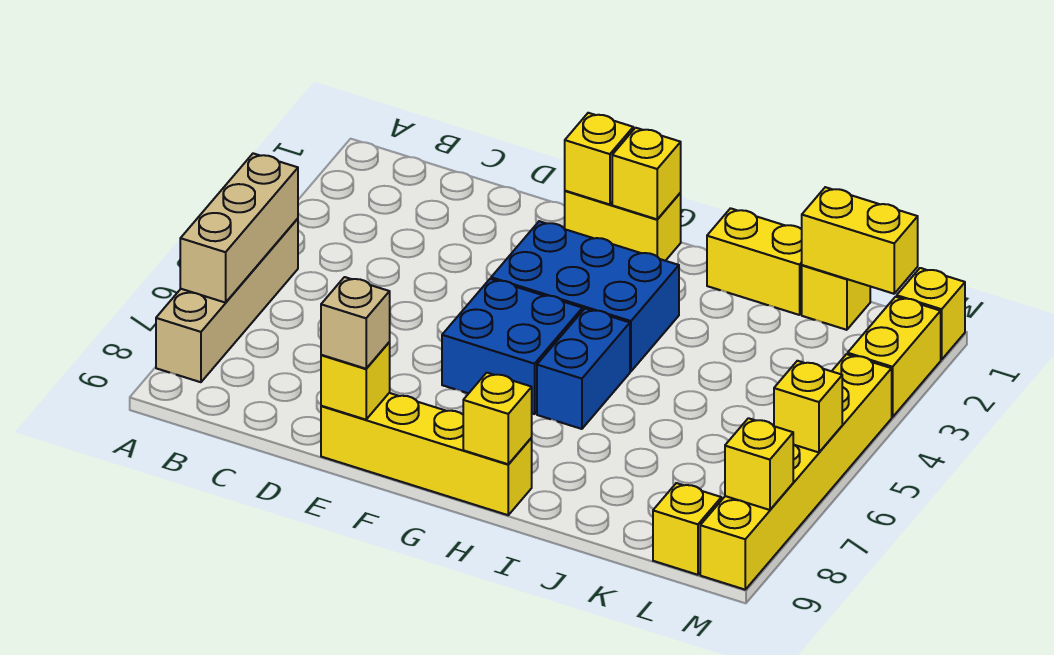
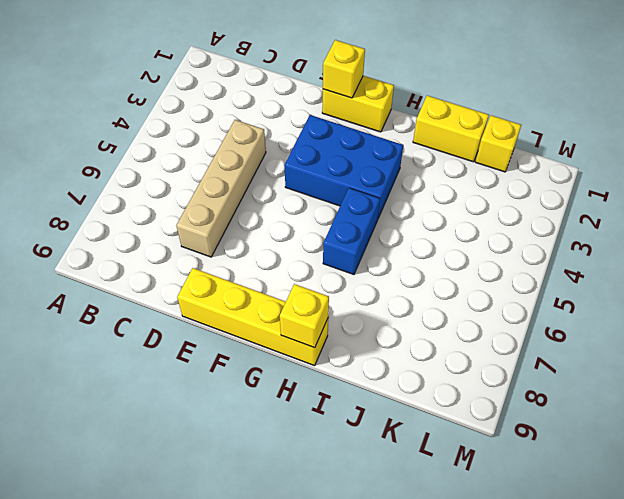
tan brick D4:D7 level 1 -> tan brick A5:A8 level 1
none -> blue brick F5:G6 level 1
none -> yellow brick L9 level 1
none -> yellow brick M1 level 1

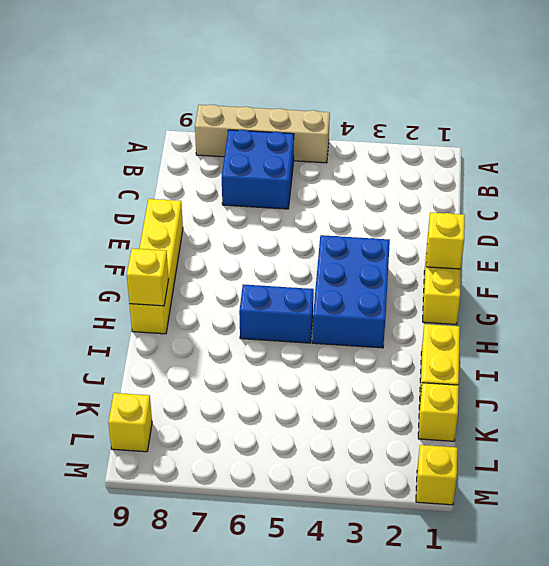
blue brick B6:C7 level 1 -> blue brick F5:G6 level 1
none -> yellow brick M2:M3 level 1
none -> yellow brick M4:M9 level 1
none -> tan brick A5:A7 level 2

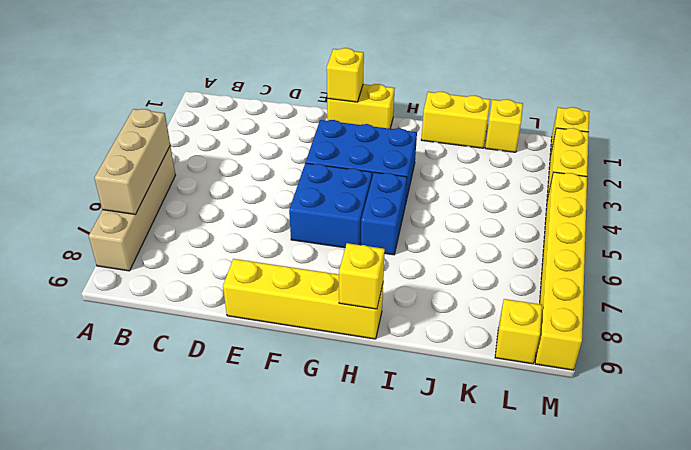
none -> yellow brick E9 level 2
none -> yellow brick G1 level 2
none -> yellow brick K1:L1 level 2

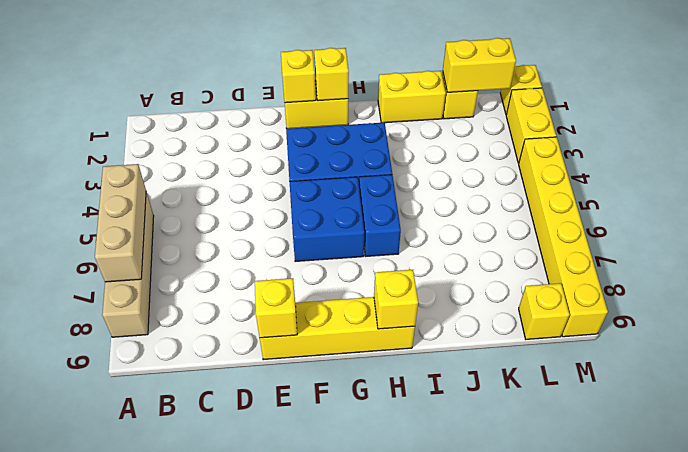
none -> yellow brick M6 level 2
none -> yellow brick M8 level 2
none -> tan brick E9 level 3

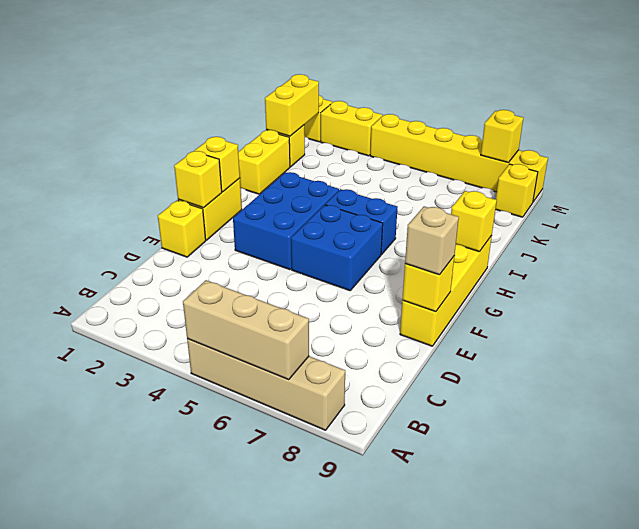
yellow brick E1 level 1 -> yellow brick M6 level 2

